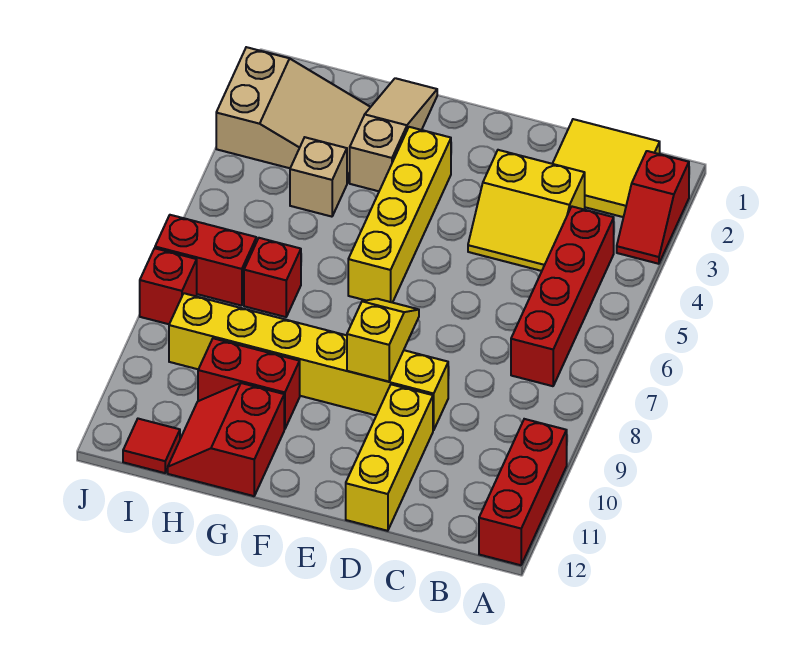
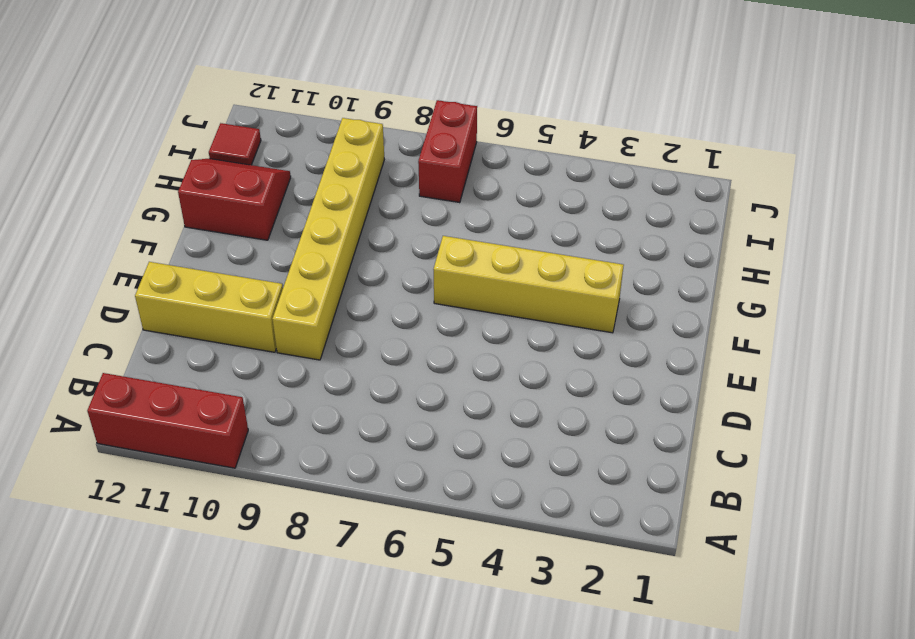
none -> red slope A2:A3 level 1 top 2
none -> yellow tile B1:C2 level 1
none -> red brick B4:B7 level 1

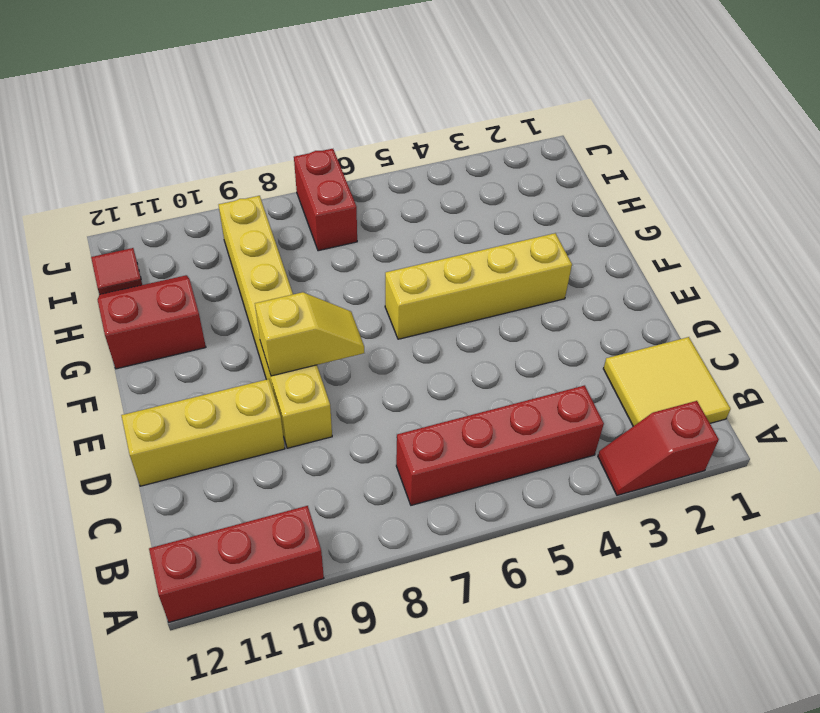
none -> yellow slope C3:D4 level 1 top 3
none -> tan slope G1:G3 level 1 top 3
none -> red brick G10:H10 level 1

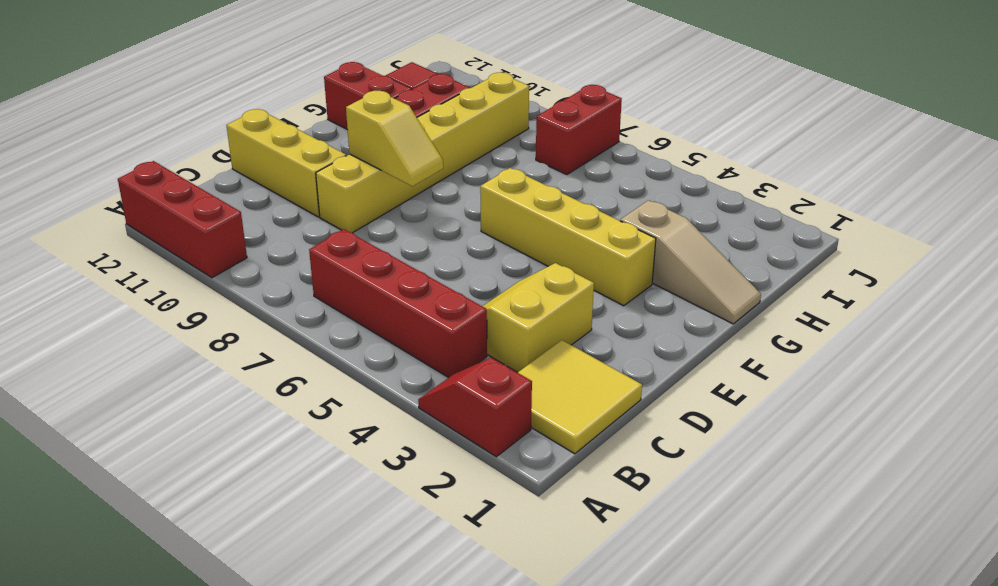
none -> tan slope H2:J3 level 1 top J
none -> tan brick H4 level 1
none -> red brick H7 level 1

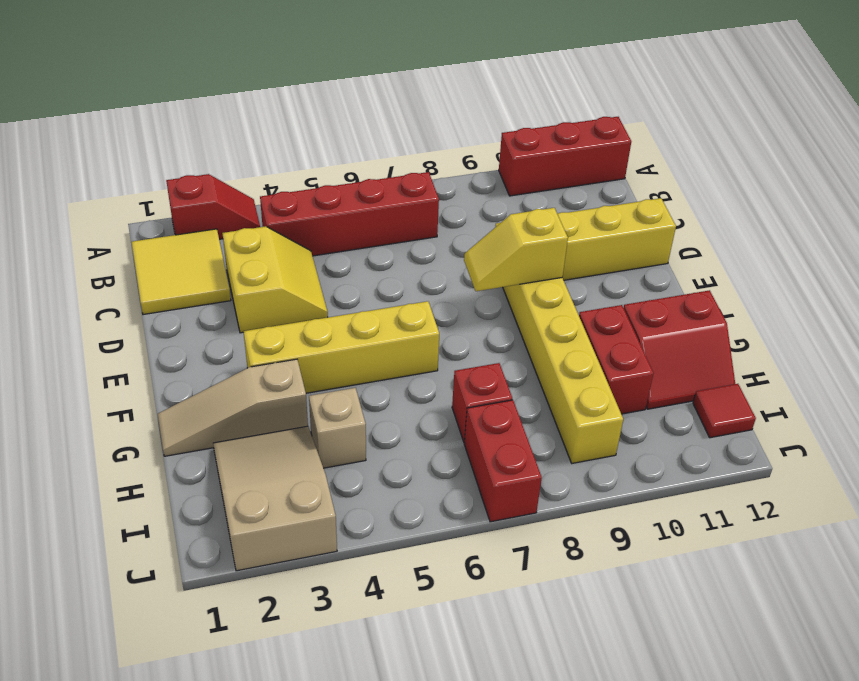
none -> red brick J8 level 1

